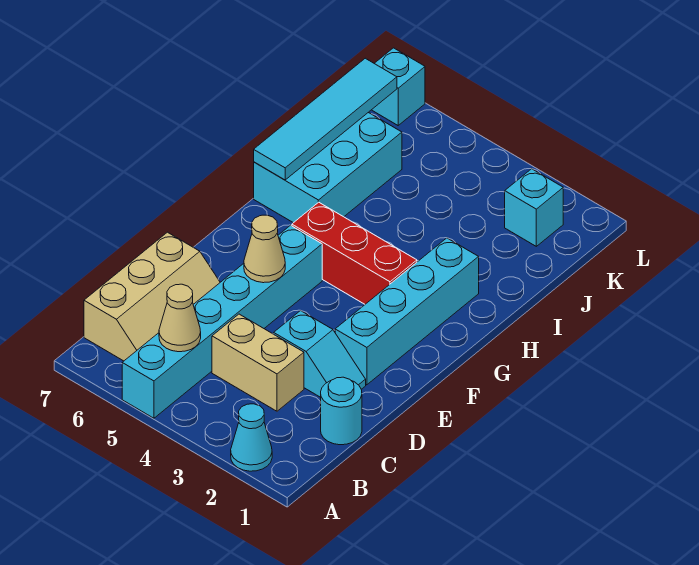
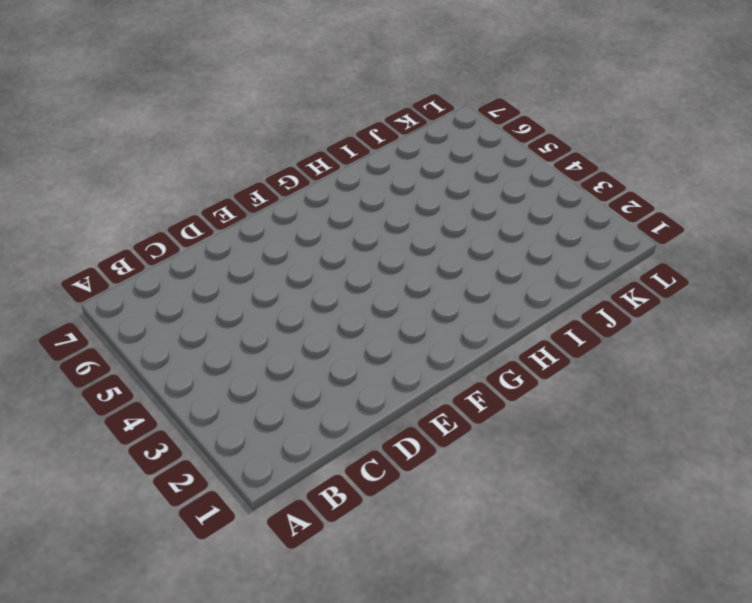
none -> cyan cone A2 level 1
none -> cyan brick A5:F5 level 1
none -> tan slope B6:D7 level 1 top 7

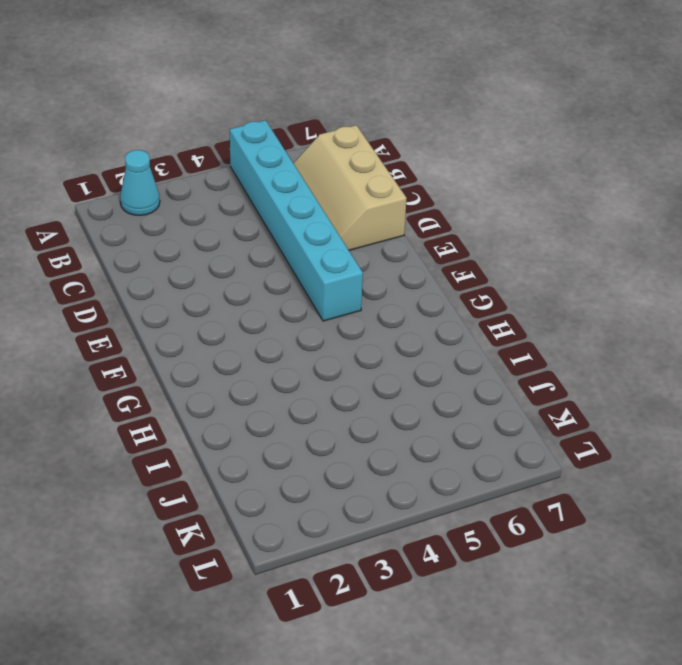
none -> cyan round brick C1 level 1
none -> tan brick C3:C4 level 1
none -> cyan slope D2:D3 level 1 top 3

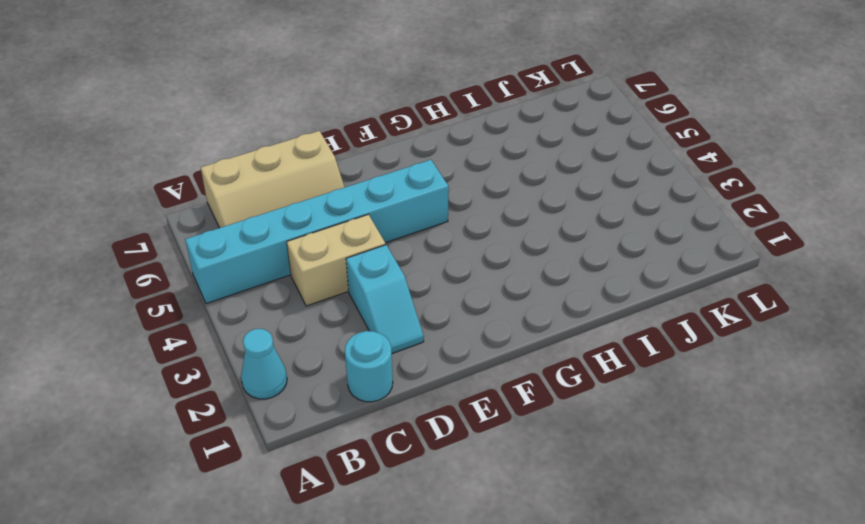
tan brick C4:D4 level 1 -> tan brick C3:C4 level 1
none -> cyan brick E2:H2 level 1
none -> red brick G3:G5 level 1
none -> cyan brick H6:J7 level 1

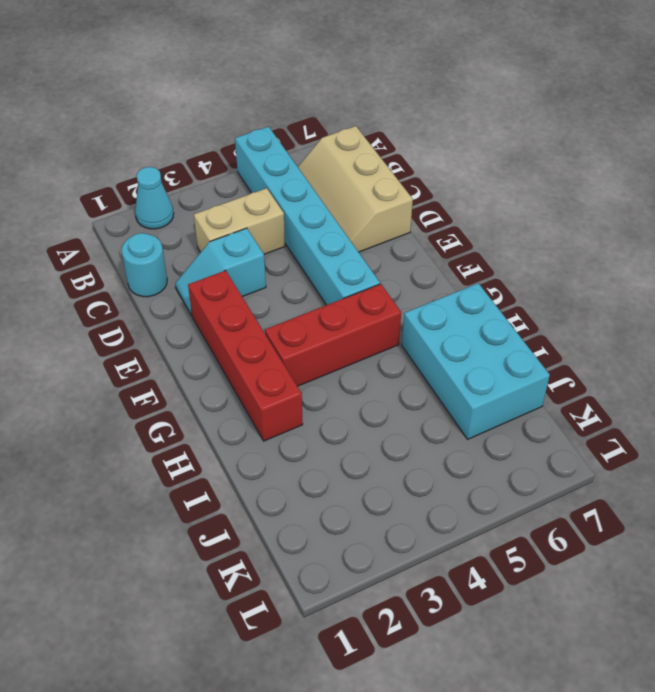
red brick E2:H2 level 1 -> cyan brick E2:H2 level 1
none -> cyan brick K2 level 1
none -> cyan brick L7 level 1
none -> tan cone B5 level 2

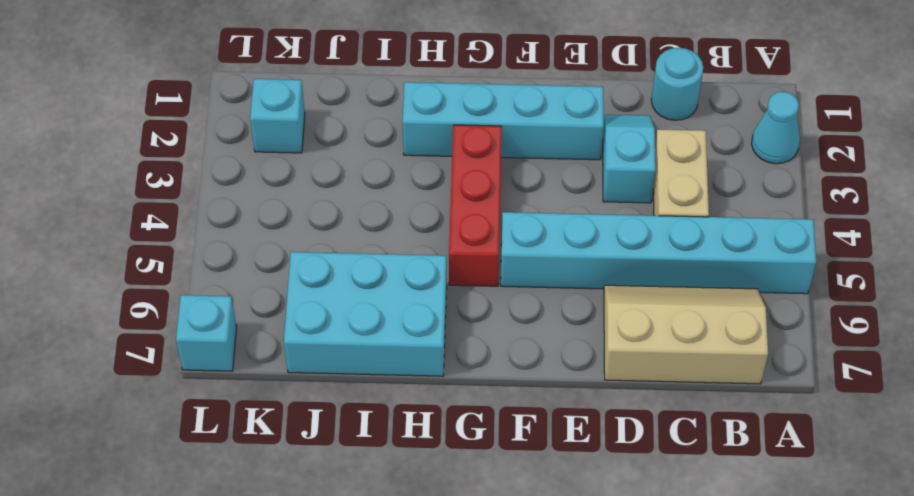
none -> tan cone B5 level 2
none -> tan cone E5 level 2
none -> cyan tile H7:K7 level 2

